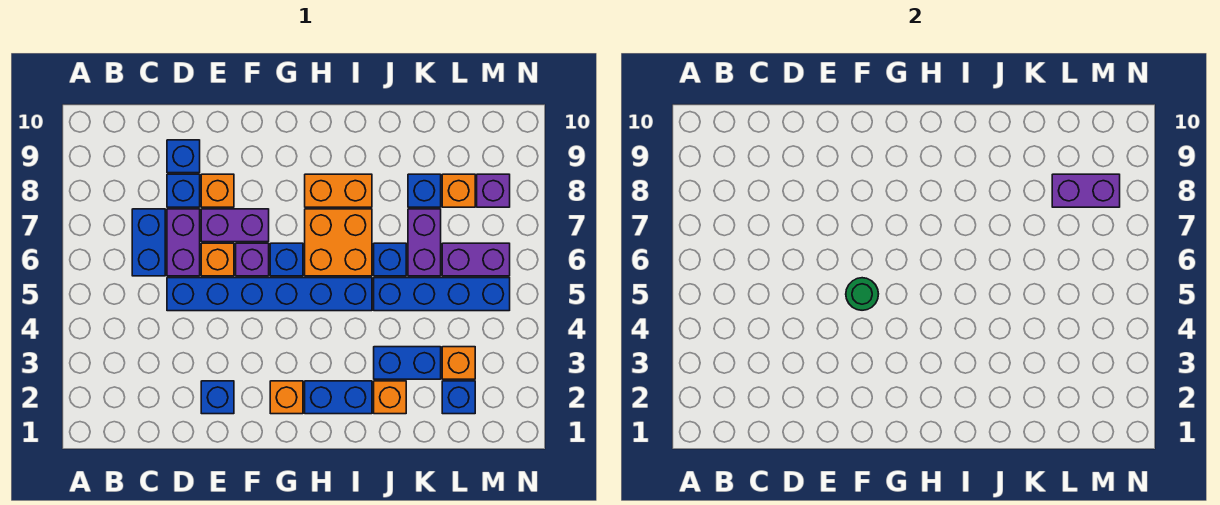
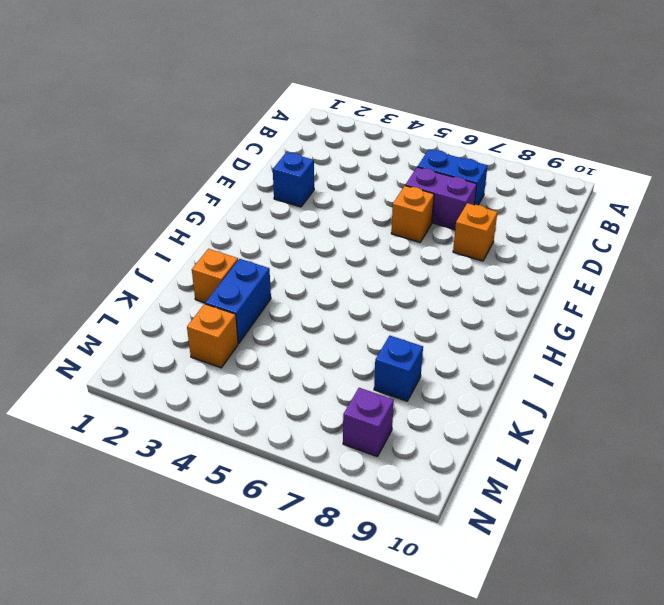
none -> blue brick D5:I5 level 1
none -> blue brick D8 level 1
none -> blue brick D9 level 1

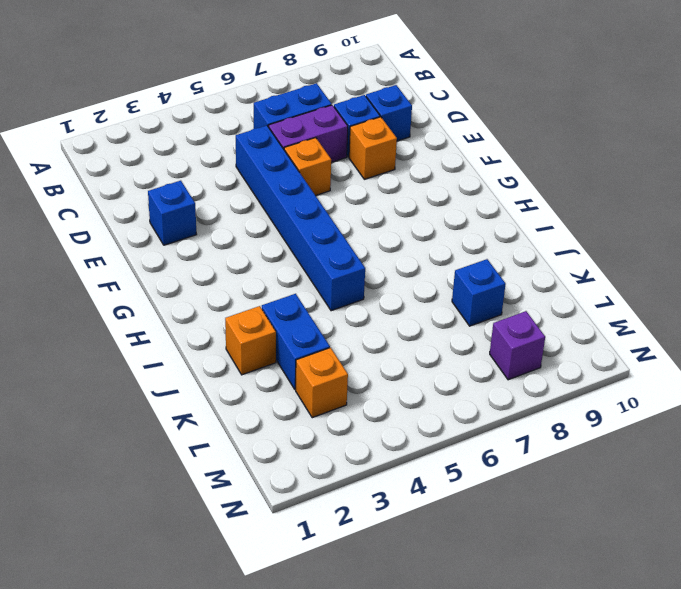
none -> purple brick E7:F7 level 1
none -> purple brick F6 level 1
none -> orange brick G2 level 1

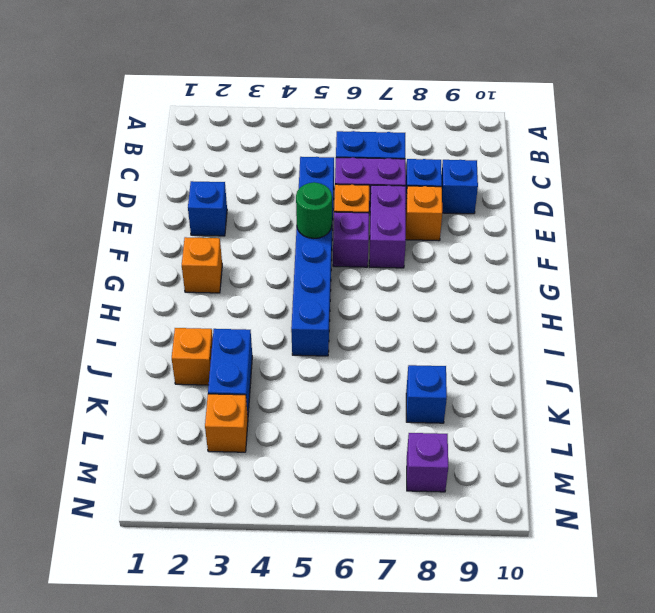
none -> blue brick G6 level 1
none -> blue brick H2:I2 level 1
none -> orange brick H6:I7 level 1

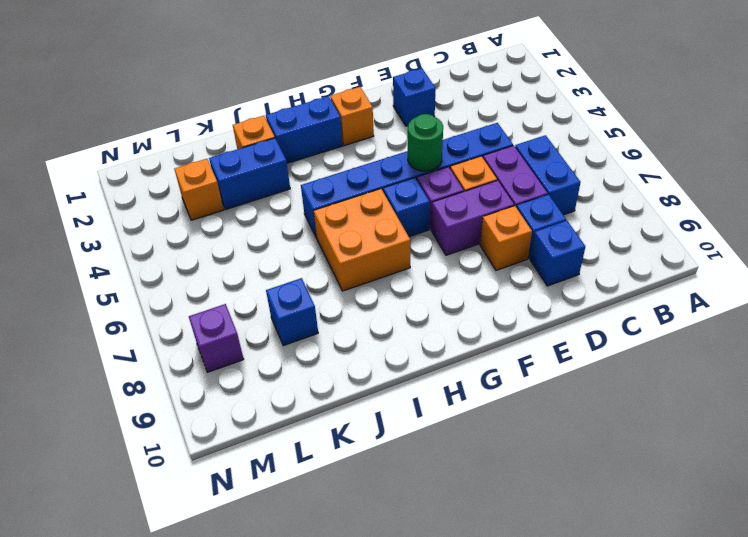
none -> orange brick H8:I8 level 1
none -> blue brick J5:M5 level 1
none -> blue brick J6 level 1

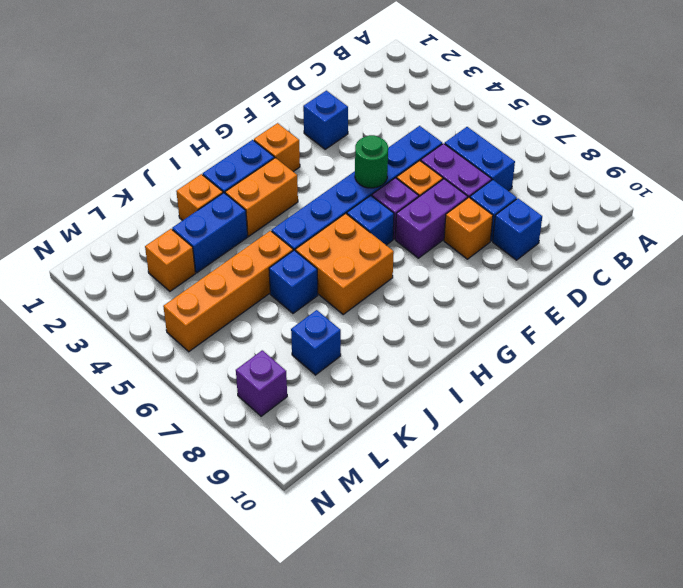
orange brick H3:I3 level 1 -> orange brick H8:I8 level 1
orange brick J5:M5 level 1 -> blue brick J5:M5 level 1
none -> purple brick K6:K7 level 1
none -> blue brick L2 level 1
none -> purple brick L6:M6 level 1

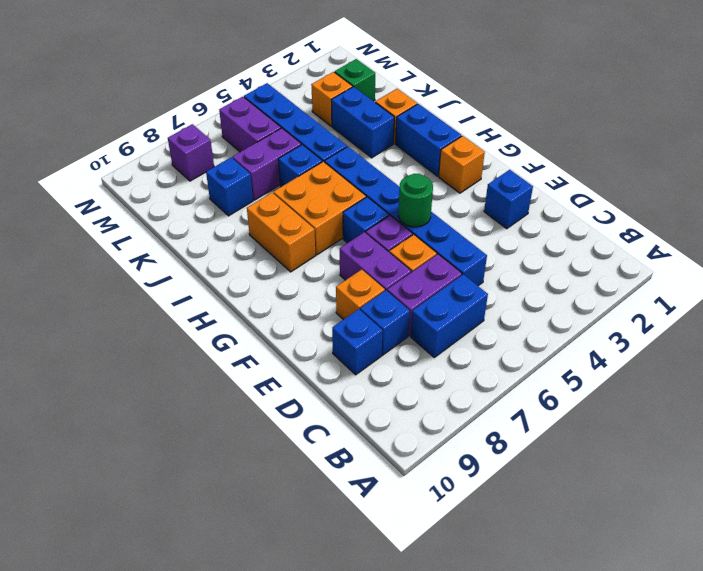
green brick L2 level 1 -> blue brick L2 level 1
none -> orange brick L8 level 1
none -> purple brick L8:M8 level 2

